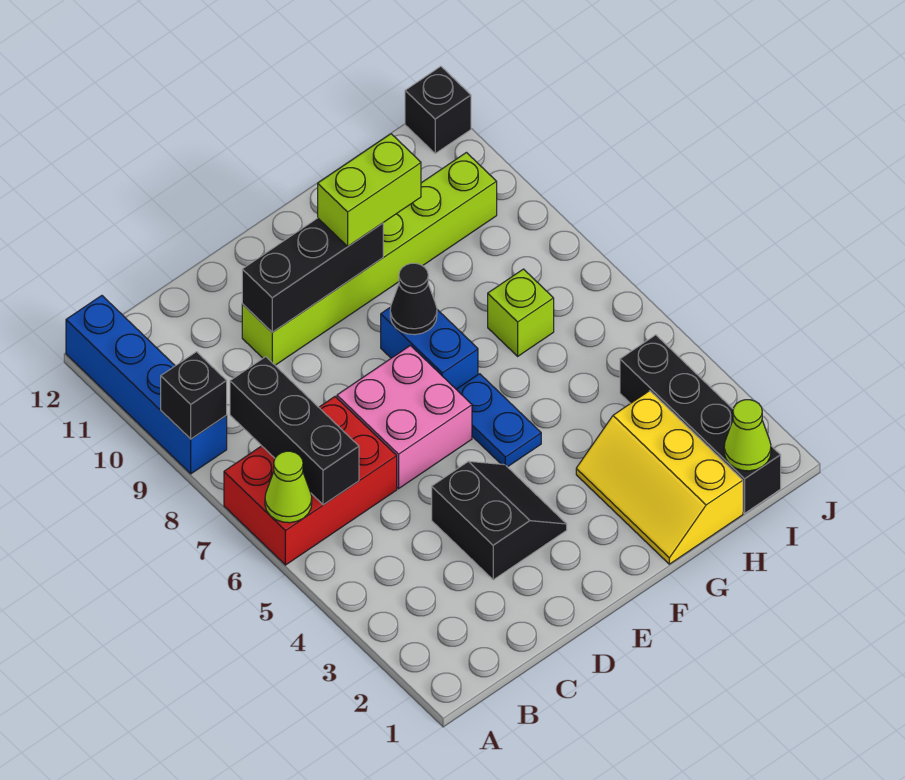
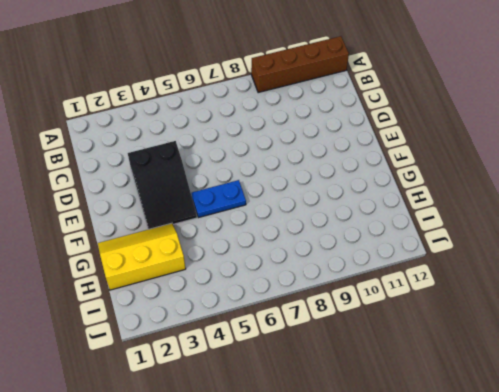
brown brick A9:A12 level 1 -> blue brick A9:A12 level 1
black slope D3:F4 level 1 top D -> black slope D3:E4 level 1 top D
none -> red brick A6:C7 level 1
none -> pink brick D6:E7 level 1
none -> lime brick D10:I10 level 1

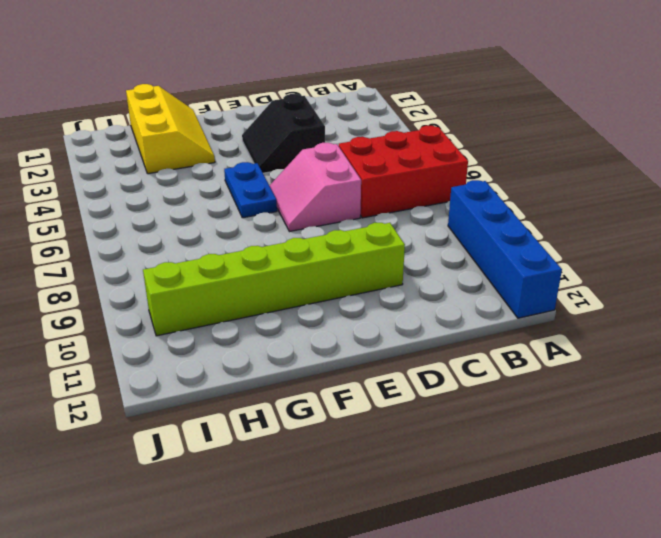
pink slope D6:E7 level 1 top D -> pink brick D6:E7 level 1
none -> blue brick F7:F8 level 1
none -> lime brick H7 level 1
none -> black brick I1:I4 level 1

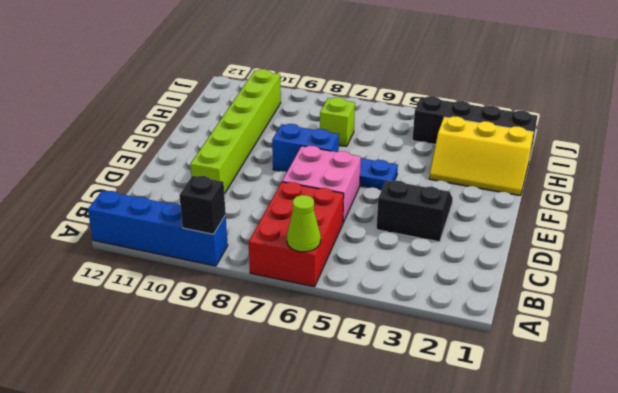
none -> black brick J12 level 1
none -> black brick B6:B8 level 2
none -> black brick D10:F10 level 2

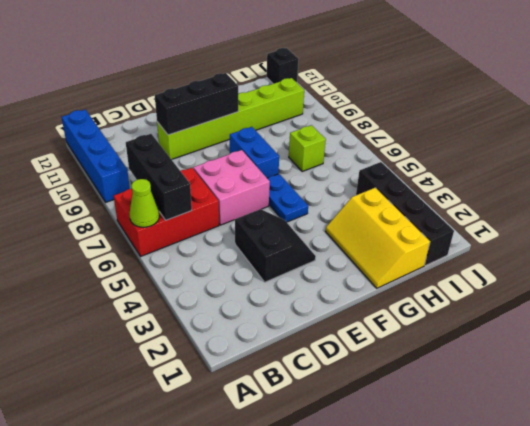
none -> black brick A9 level 2
none -> black cone F8 level 2
none -> lime cone I1 level 2

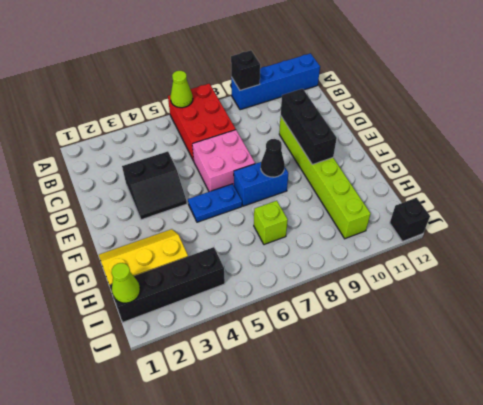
none -> black brick B6:B8 level 2
none -> lime brick F10:G10 level 3

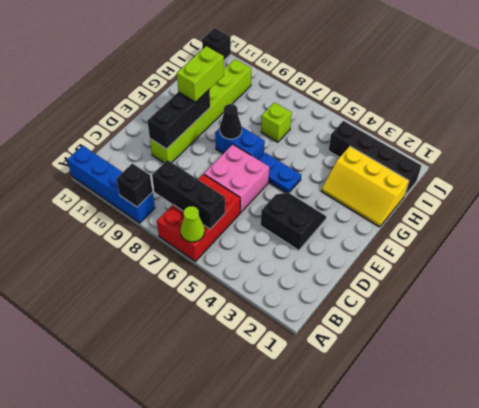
none -> lime cone I1 level 2

